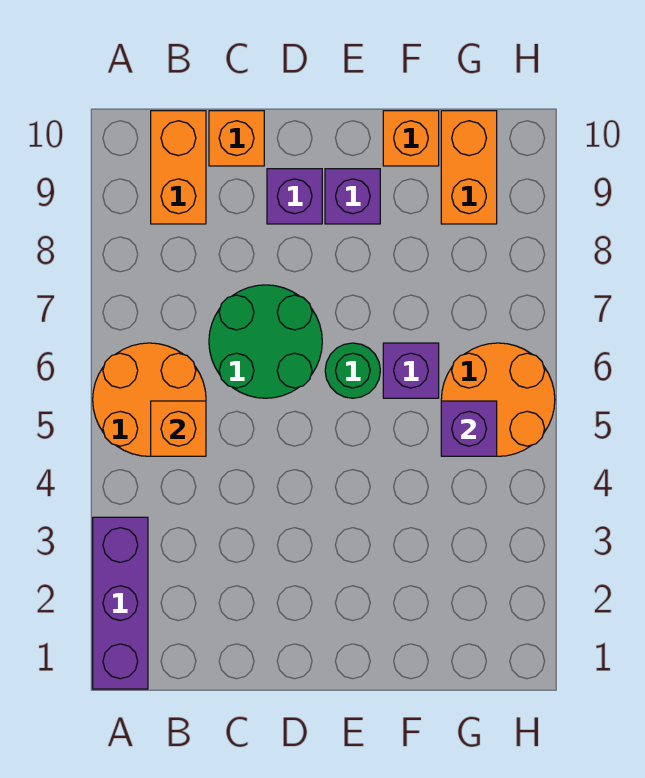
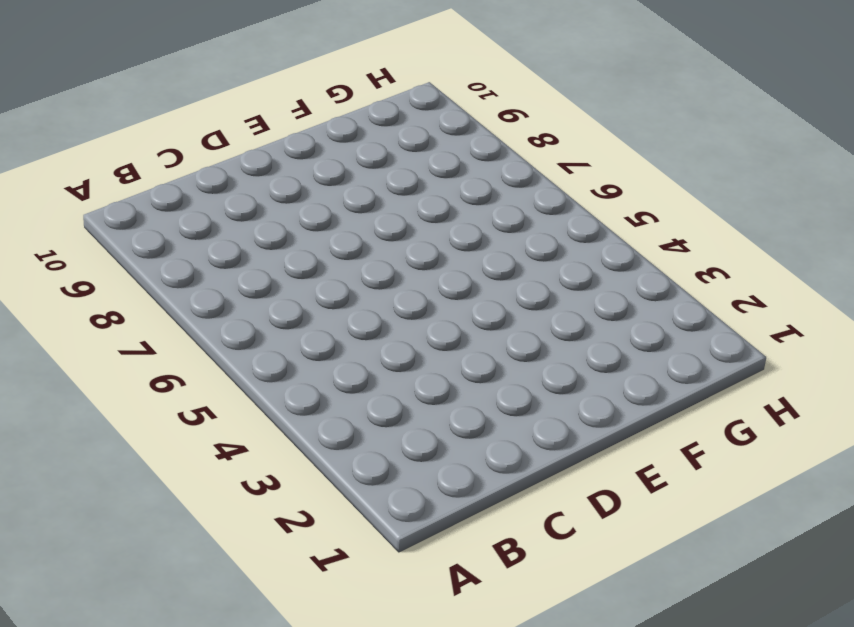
none -> purple brick A1:A3 level 1
none -> orange round brick A5:B6 level 1
none -> orange brick B9:B10 level 1

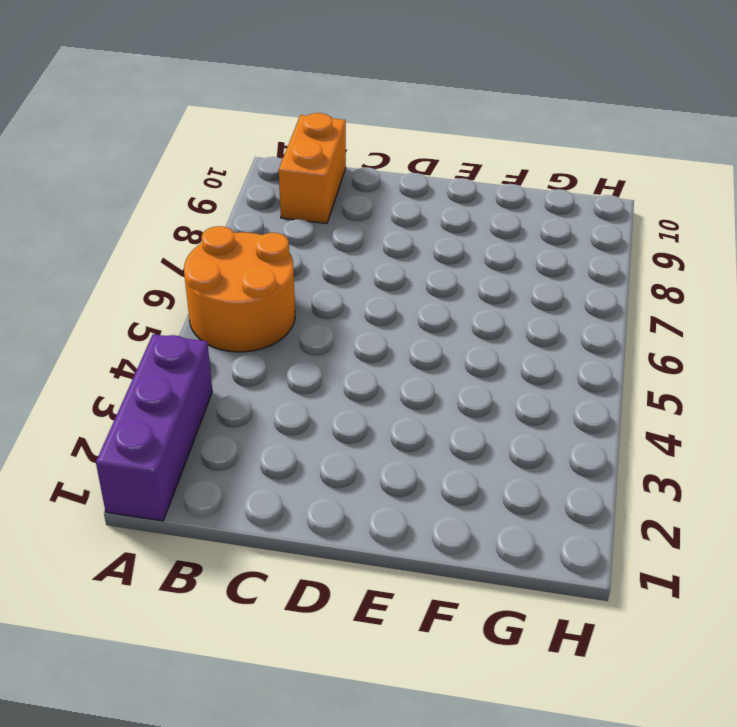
none -> green round brick C6:D7 level 1
none -> orange brick C10 level 1
none -> purple brick D9 level 1

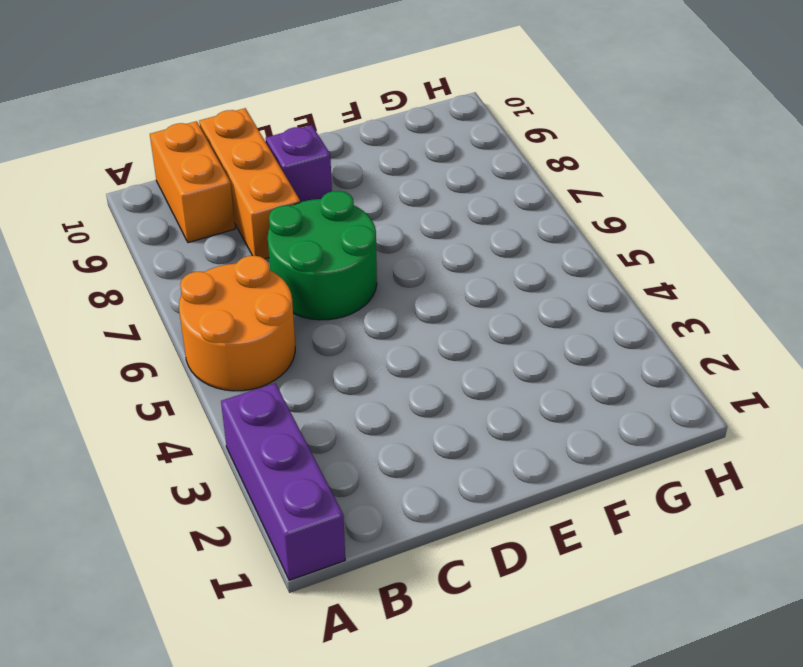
orange brick C8:C10 level 1 -> orange brick C10 level 1
none -> green round brick E6 level 1
none -> purple brick E9 level 1
none -> purple brick F6 level 1

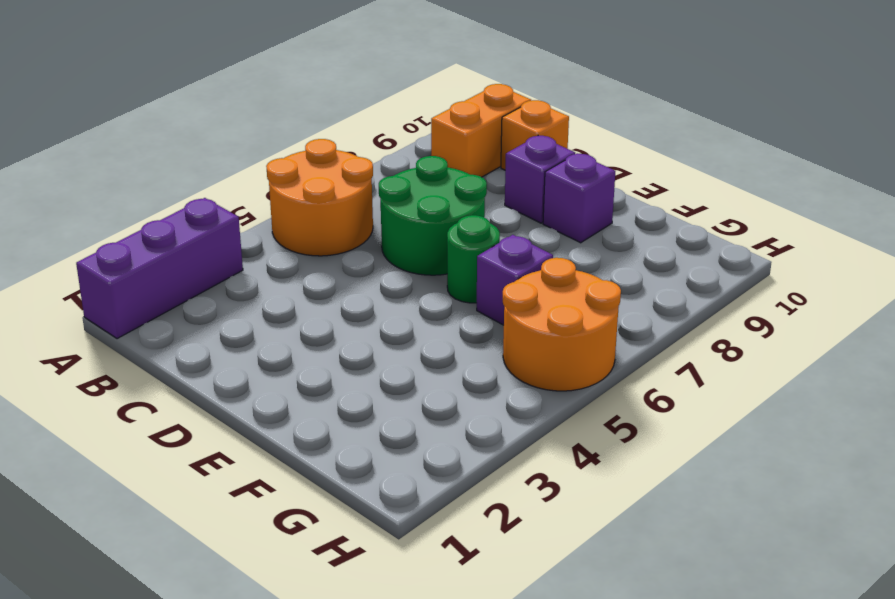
none -> orange brick F10 level 1
none -> orange brick G9:G10 level 1
none -> orange brick B5 level 2

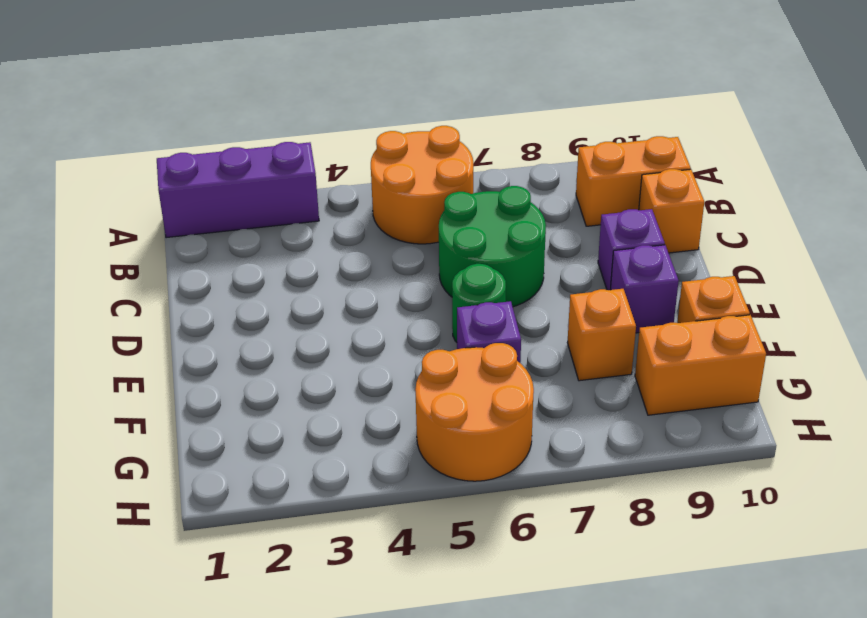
orange brick F8 level 1 -> orange brick B5 level 2
none -> purple brick G5 level 2

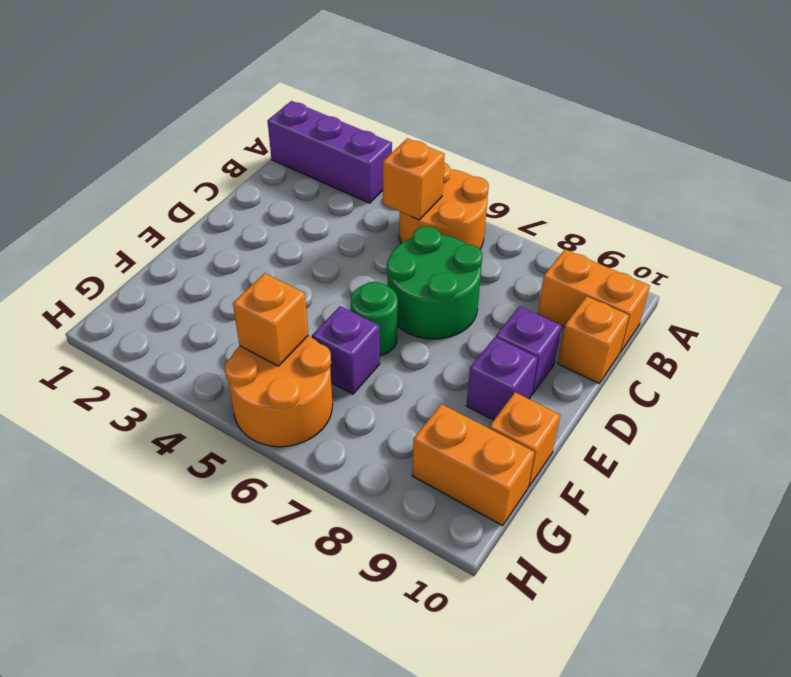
orange brick G5 level 2 -> purple brick G5 level 2

